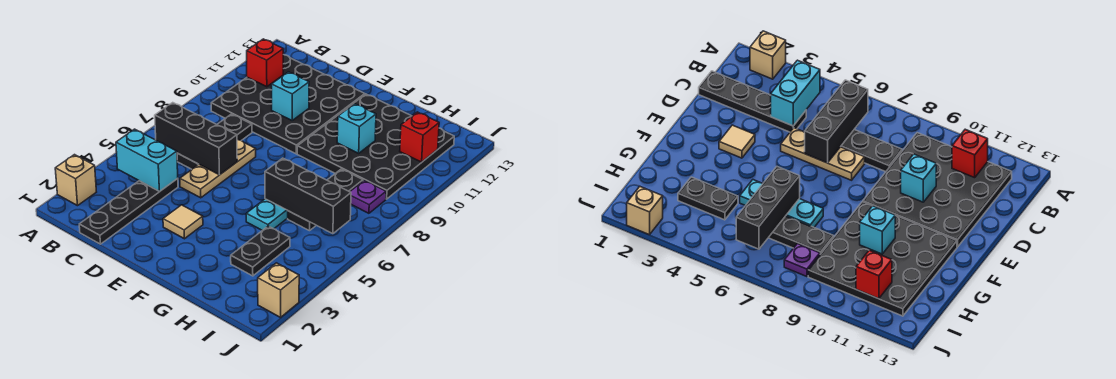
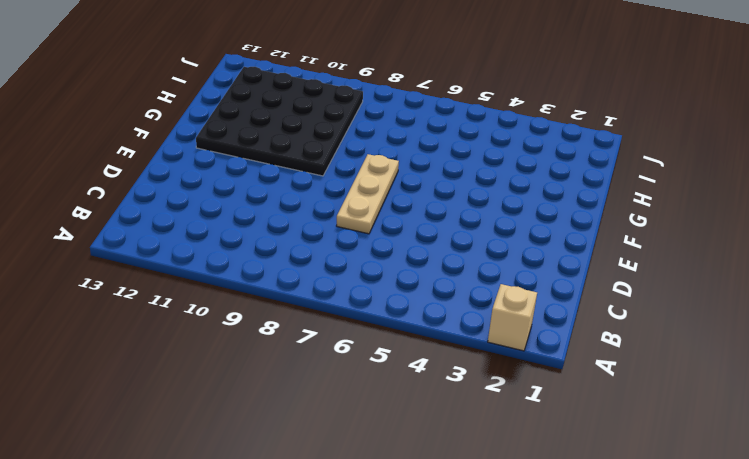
tan plate D7:F7 level 1 -> tan plate D5:D7 level 1
none -> black plate B9:E12 level 1
none -> black plate C1:C4 level 1
none -> black plate C6:C8 level 1

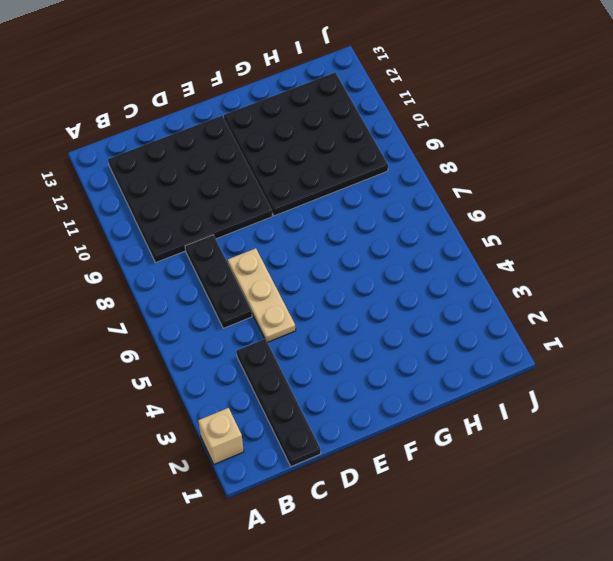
none -> tan tile E3 level 1
none -> cyan plate G5:G7 level 1
none -> black plate H3:H4 level 1

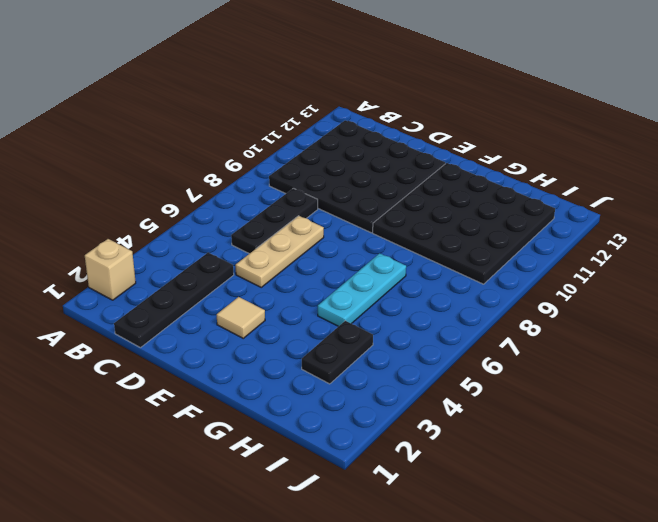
none -> black plate H6:H8 level 1
none -> purple plate I8 level 1
none -> tan brick J2 level 1

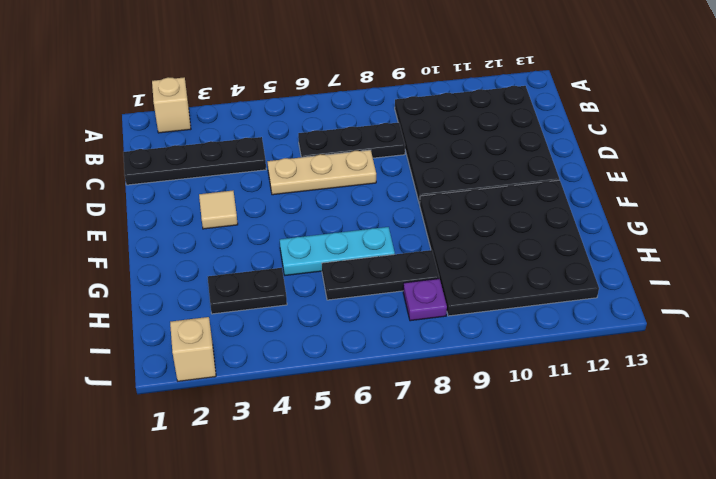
none -> cyan brick B4:C4 level 2
none -> black brick B6:D6 level 2
none -> red brick B11 level 2

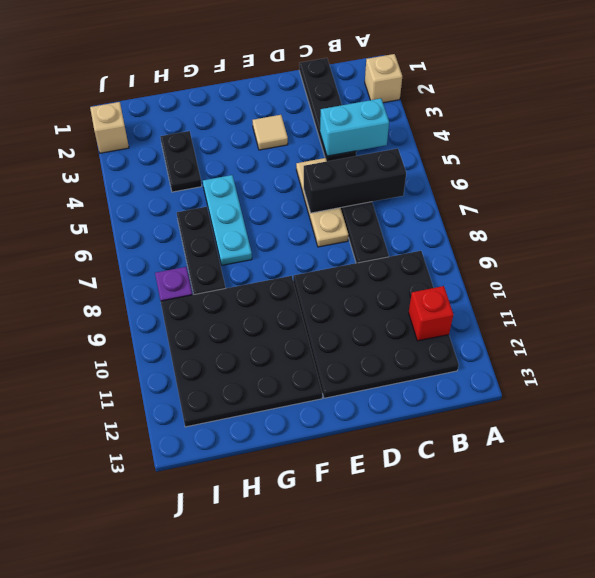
none -> cyan brick D10 level 2
none -> black brick G6:I6 level 2
none -> cyan brick G10 level 2

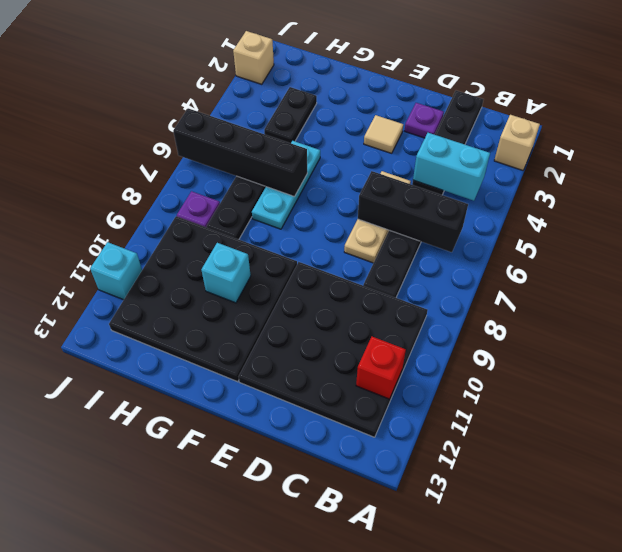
purple plate D2 level 1 -> none
black brick G6:J6 level 2 -> black brick G6:I6 level 2
cyan brick J11 level 1 -> cyan brick D10 level 2
none -> red brick I11 level 2

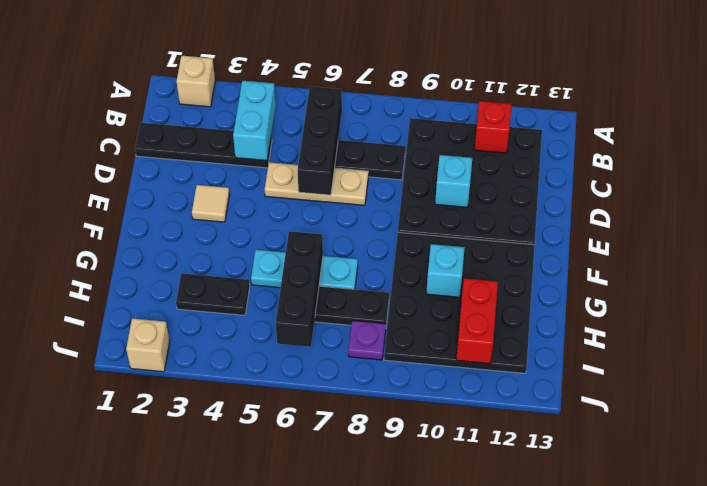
red brick H11:I11 level 2 -> red brick I11 level 2

